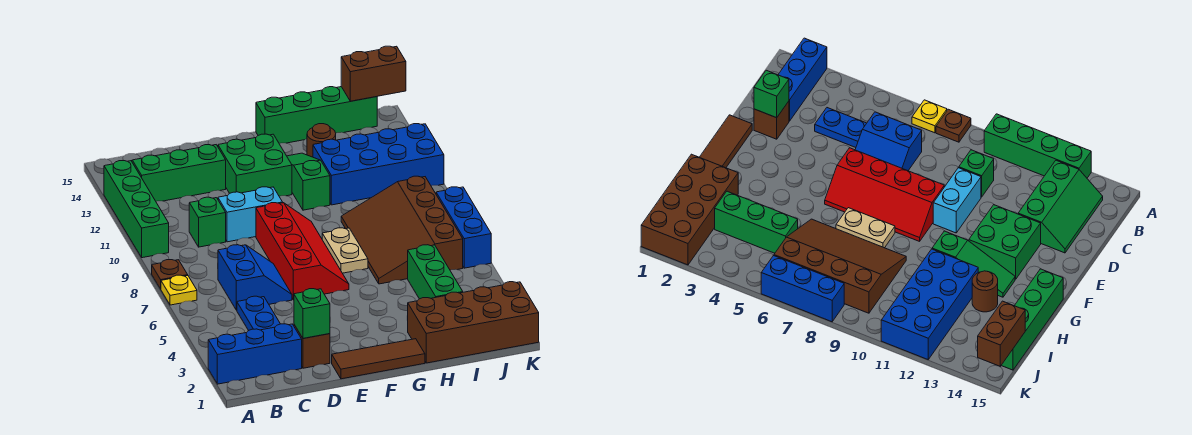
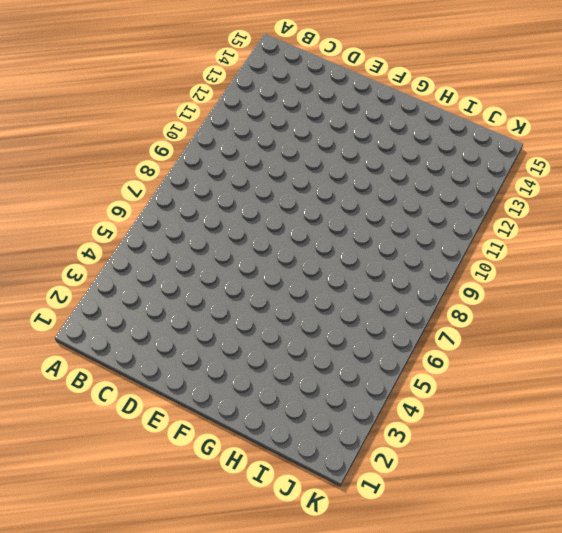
none -> blue brick A2:C2 level 1
none -> yellow plate A7 level 1
none -> brown plate A8 level 1

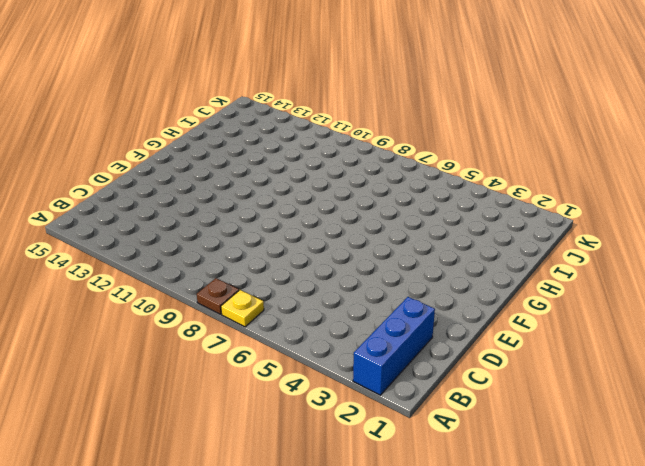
none -> green brick A10:A13 level 1
none -> green slope B13:D14 level 1 top 13
none -> blue plate C4:C5 level 1

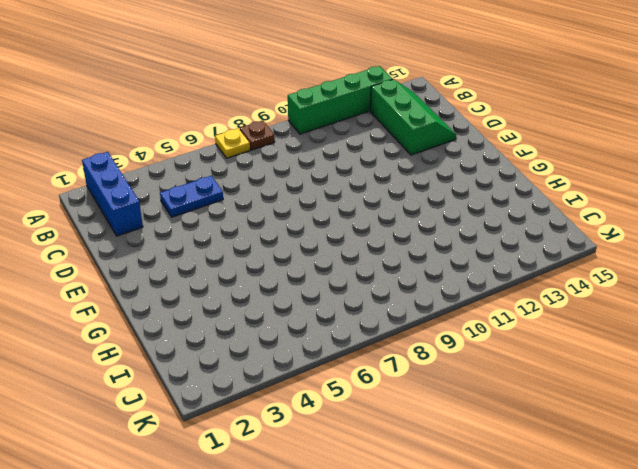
none -> blue slope C6:D7 level 1 top C
none -> green brick C10 level 1
none -> brown brick D2 level 1

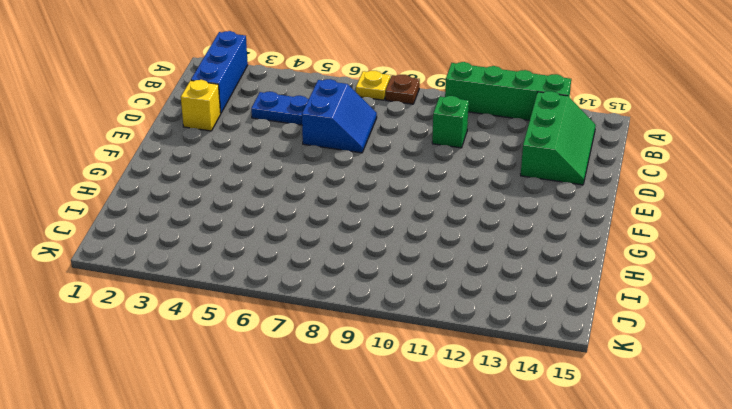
blue slope C6:D7 level 1 top 6 -> blue slope C6:D7 level 1 top C
yellow brick D2 level 1 -> brown brick D2 level 1
none -> cyan brick D10:E10 level 1
none -> brown tile E1:G1 level 1
none -> red slope E6:F9 level 1 top E

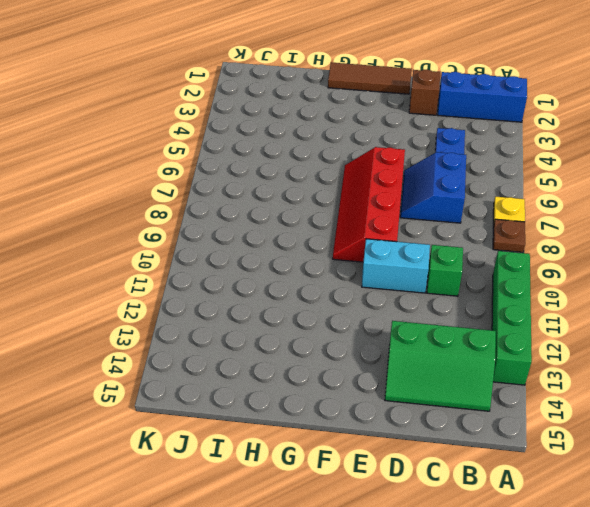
none -> green brick E12:F13 level 1
none -> tan plate G7:G8 level 1
none -> green slope G11:G13 level 1 top 11

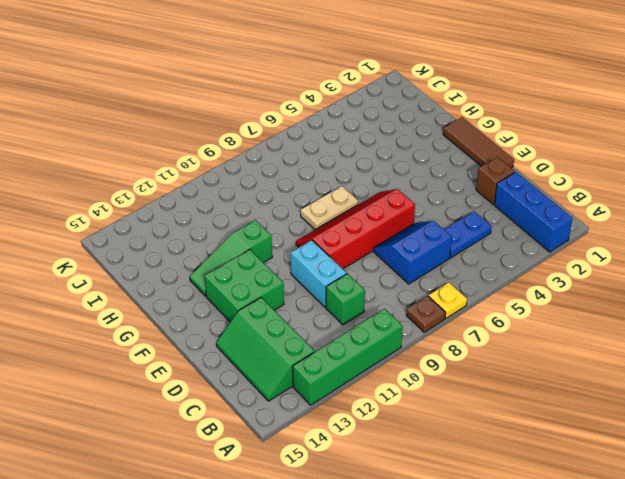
none -> green brick G15:J15 level 1
none -> brown brick H1:K2 level 1
none -> brown slope H6:J9 level 1 top J

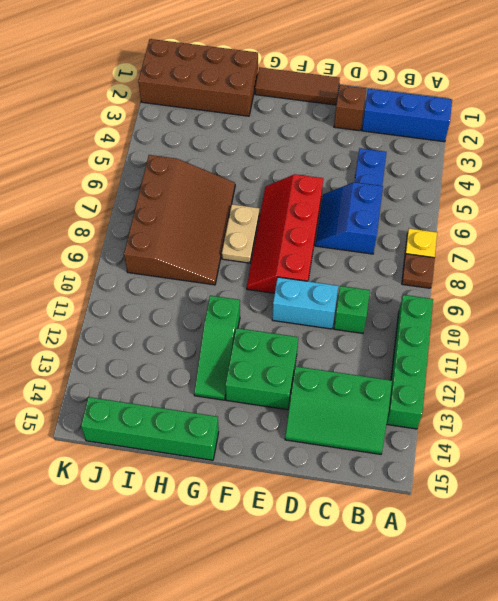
none -> blue brick H11:K12 level 1
none -> brown round brick H13 level 1
none -> green brick I3:I5 level 1

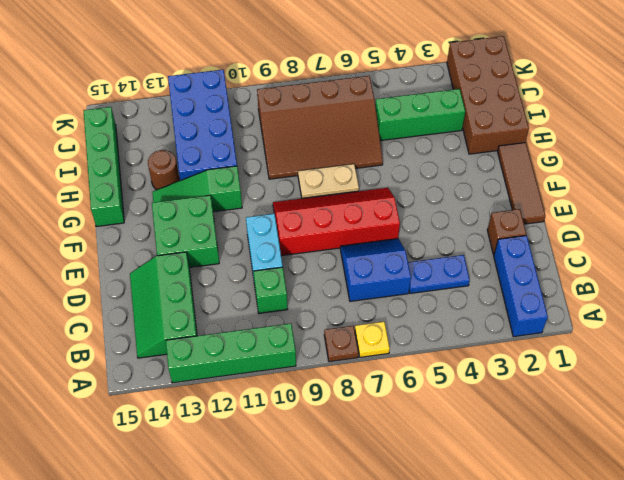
none -> blue brick K6:K8 level 1
none -> green brick D2 level 2
none -> brown brick J15:K15 level 2

